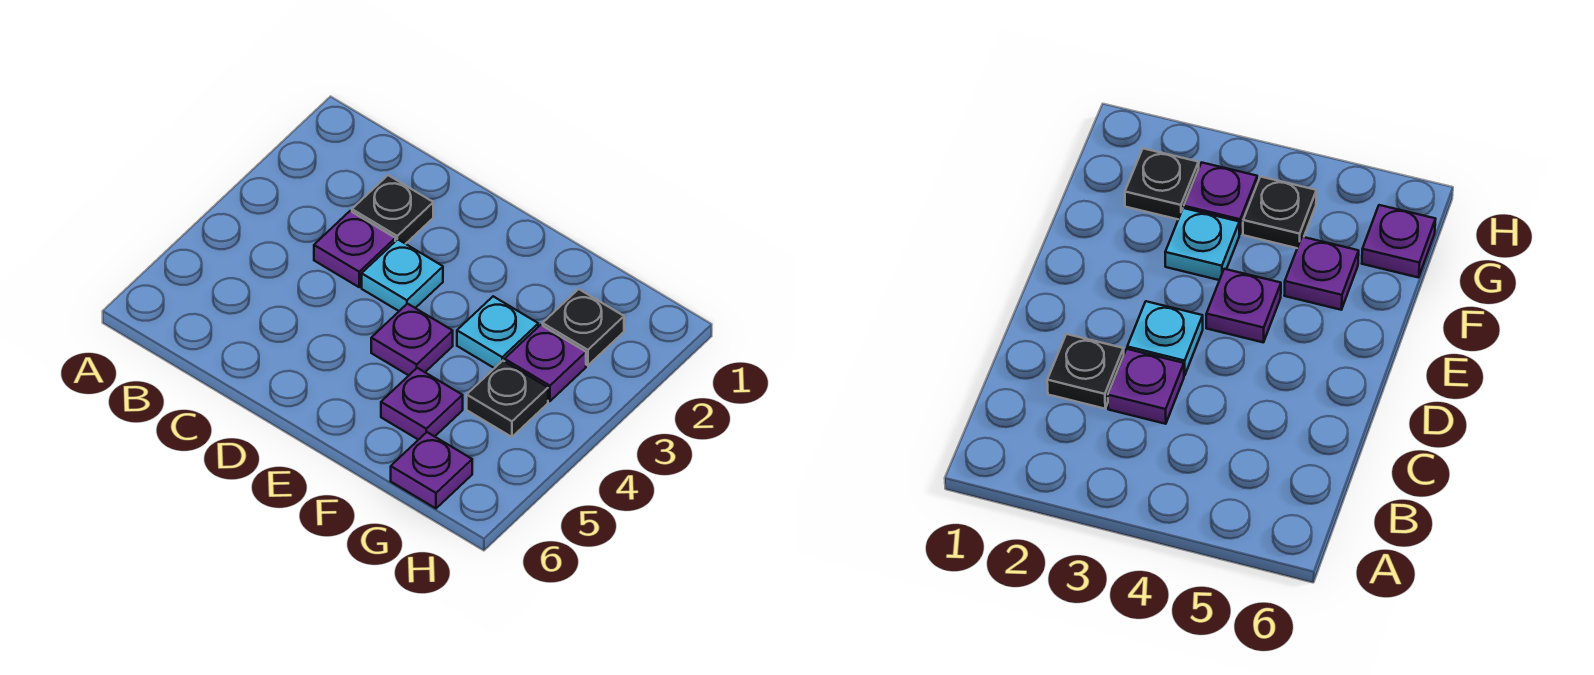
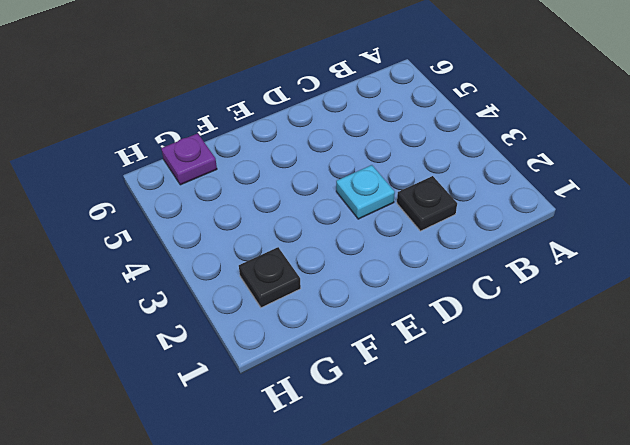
none -> purple plate C3 level 1
none -> purple plate E4 level 1

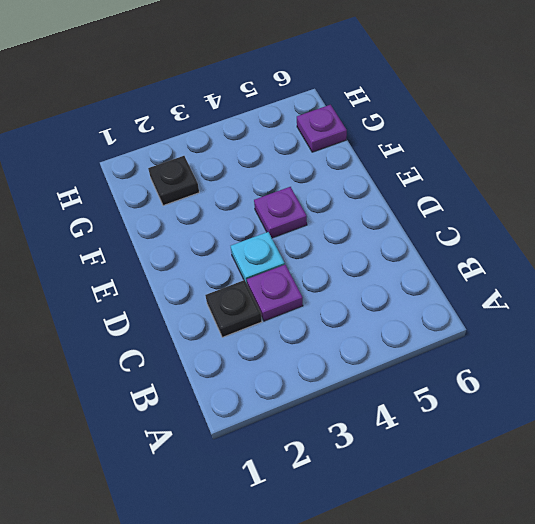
none -> cyan plate F3 level 1
none -> purple plate F5 level 1

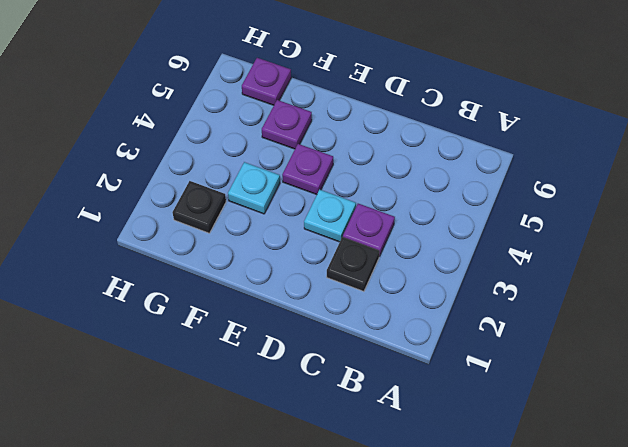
none -> purple plate G3 level 1
none -> black plate G4 level 1

